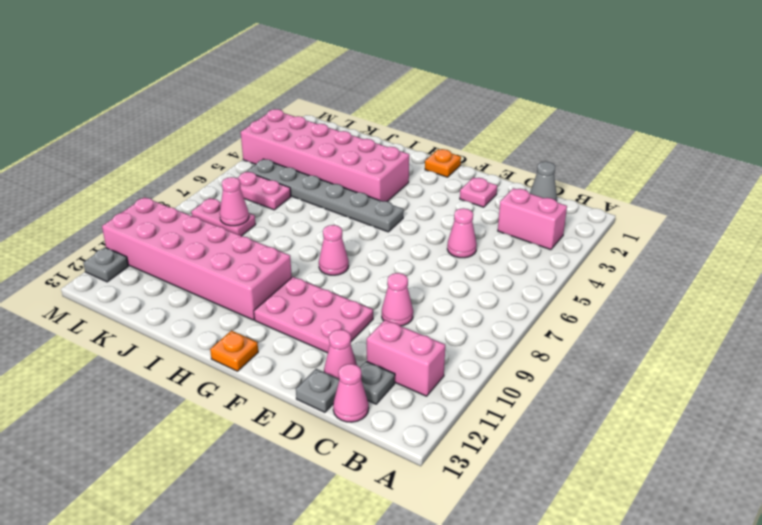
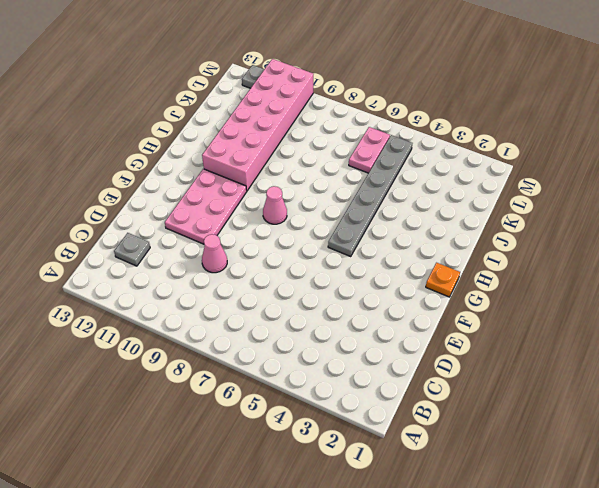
none -> pink brick B3:C3 level 1
none -> pink brick B11:C11 level 1
none -> grey cone C1 level 1

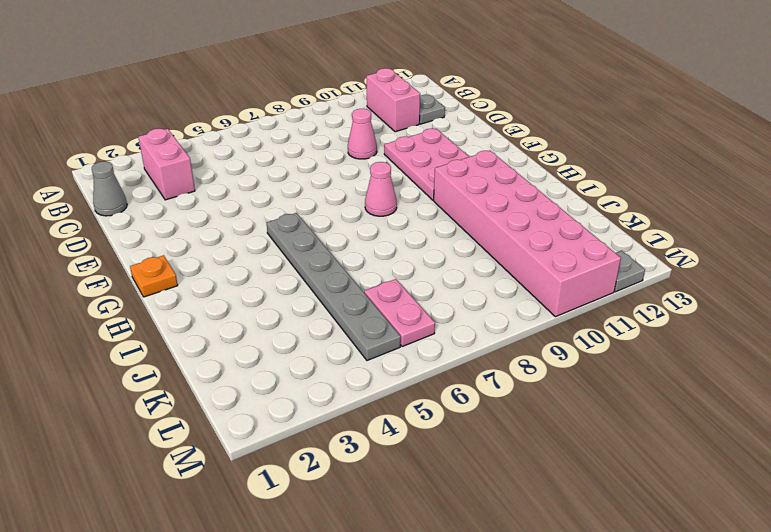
none -> pink cone C13 level 1
none -> pink cone D5 level 1
none -> pink cone D12 level 1

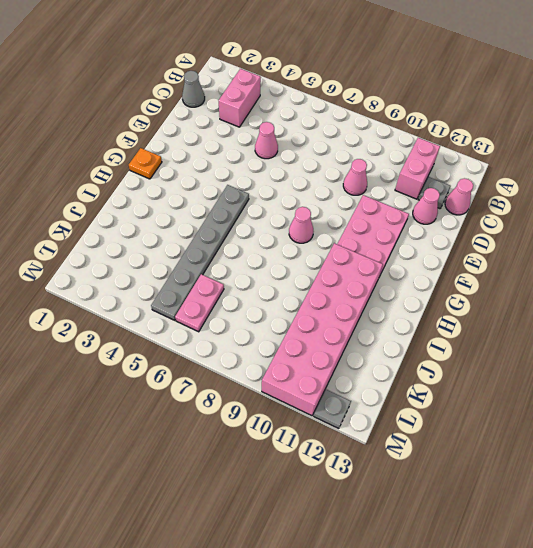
none -> grey plate D13 level 1
none -> pink plate E2 level 1
none -> orange plate G13 level 1

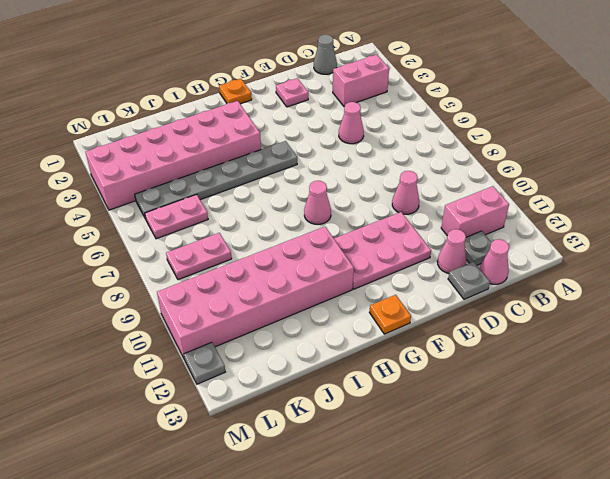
none -> pink cone K8 level 2

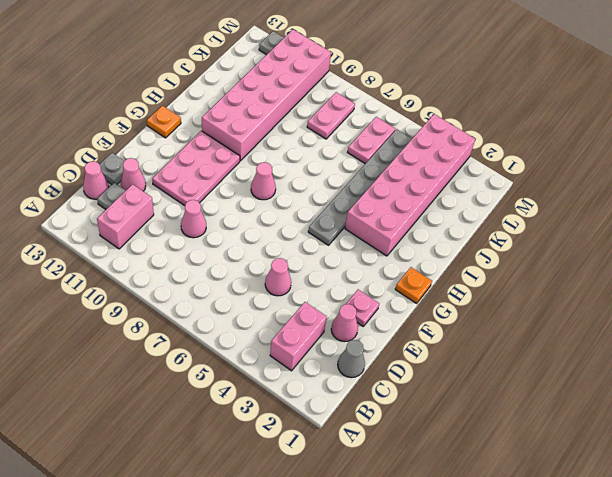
pink cone D2 level 1 -> pink cone K8 level 2

